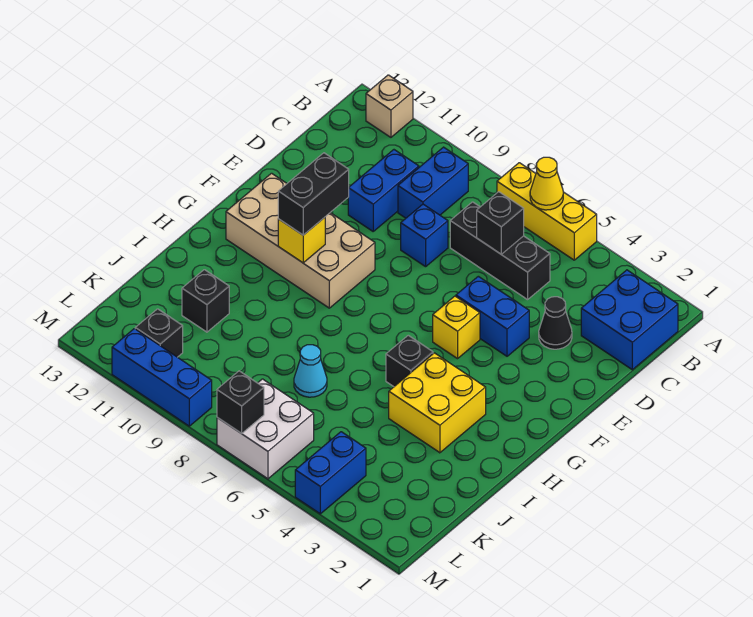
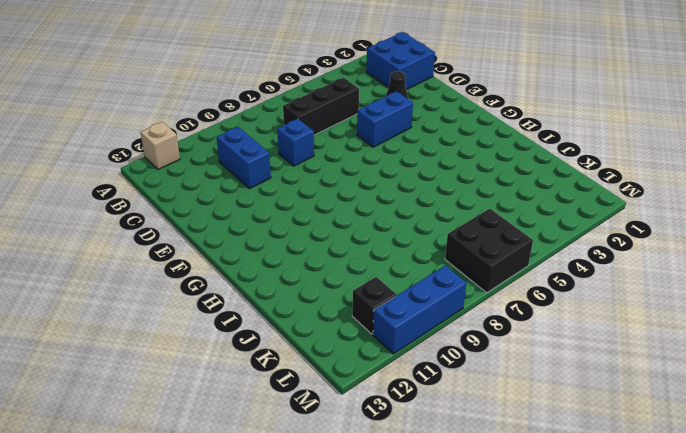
black brick L6:M7 level 1 -> white brick L6:M7 level 1
none -> yellow brick A5:A7 level 1
none -> blue brick B9:C9 level 1
none -> yellow brick F5 level 1

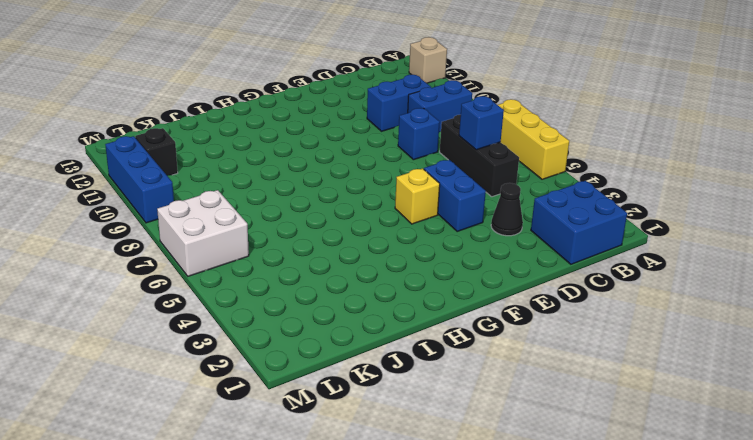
blue brick C6 level 2 -> black brick C6 level 2
none -> tan brick F9:G12 level 1
none -> yellow brick H3:I4 level 1
none -> black brick H5 level 1

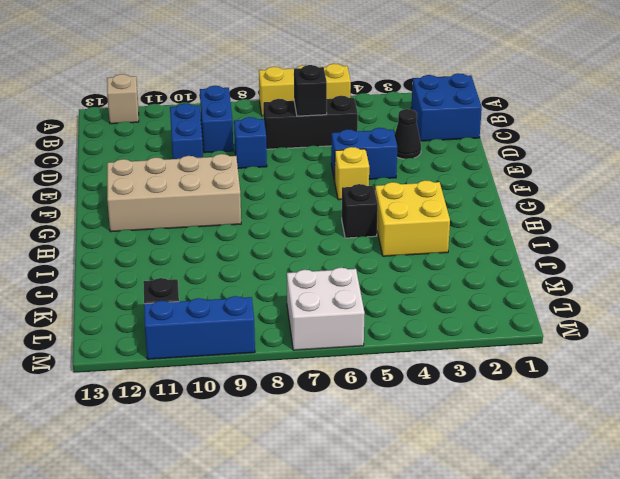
none -> cyan cone J7 level 1
none -> black brick J11 level 1
none -> blue brick L4:M4 level 1

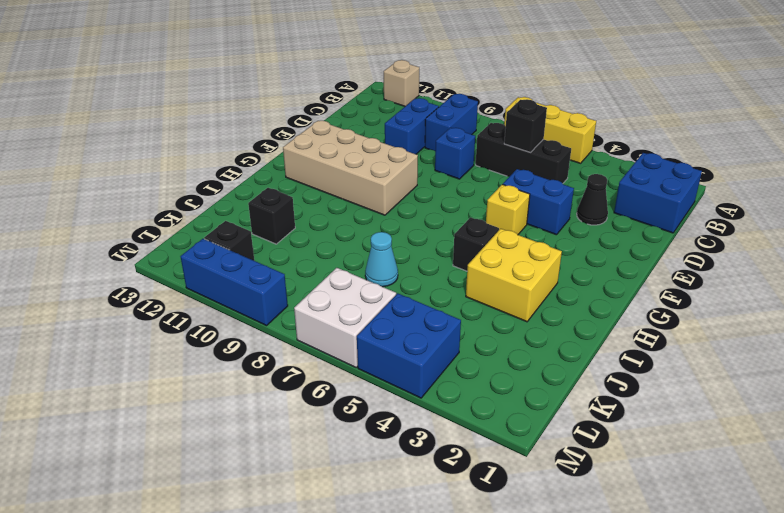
blue brick L4:M5 level 1 -> blue brick L4:M4 level 1
none -> yellow cone A6 level 2
none -> yellow brick G10 level 2
none -> black brick M7 level 2

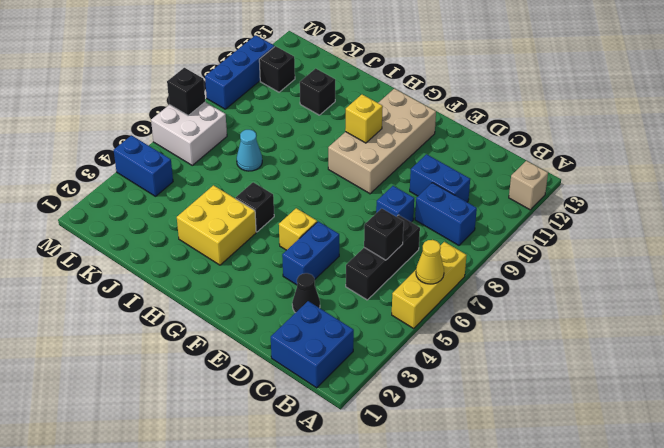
none -> black brick F10:G10 level 3

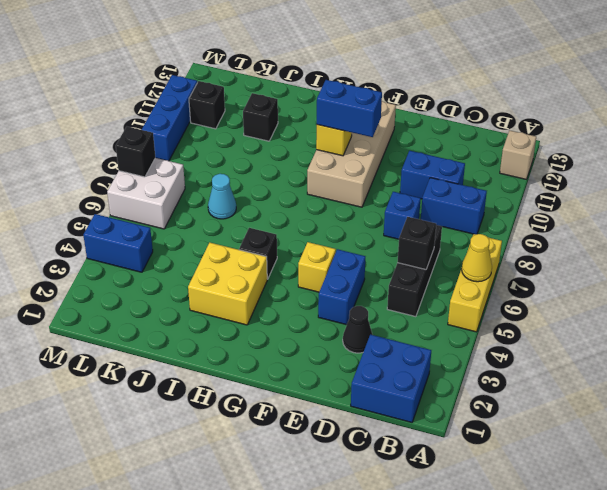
blue brick F10:G10 level 3 -> black brick F10:G10 level 3

